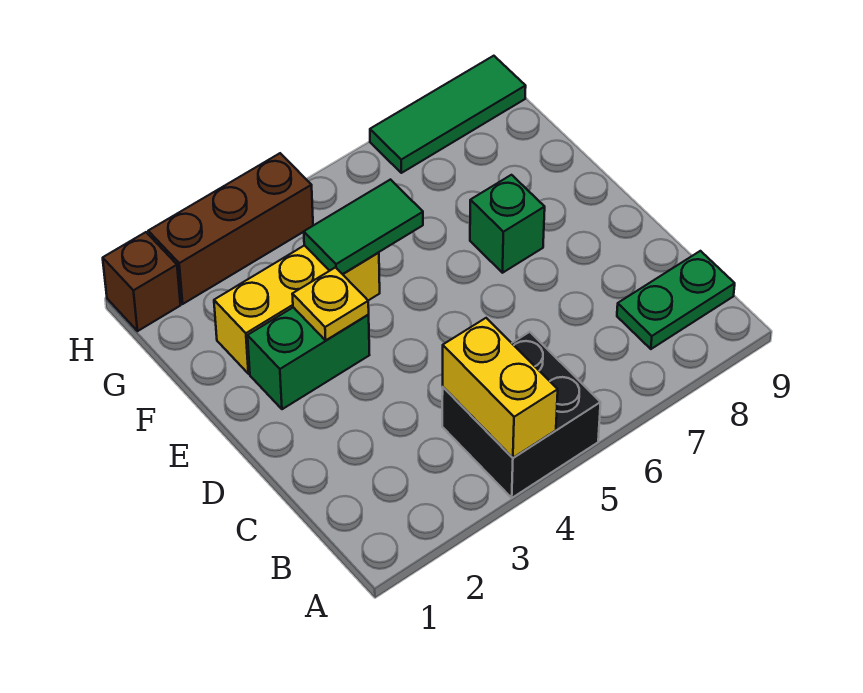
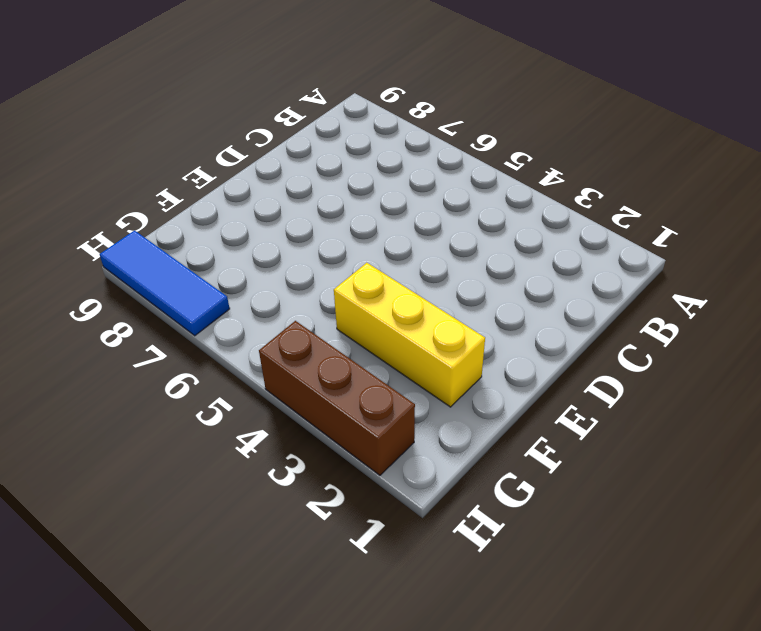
blue tile H7:H9 level 1 -> green tile H7:H9 level 1
none -> black brick A4:B5 level 1
none -> green plate B8:B9 level 1

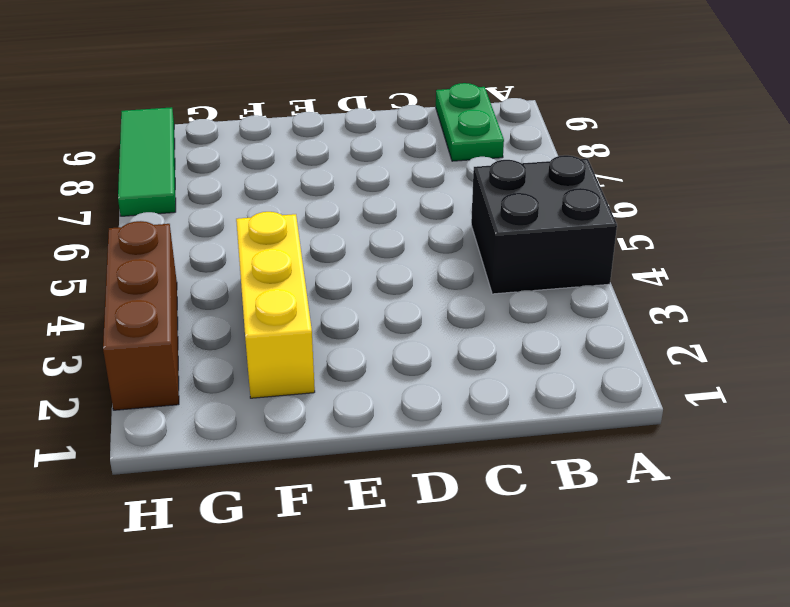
none -> green brick E2:E3 level 1
none -> green brick E7 level 1

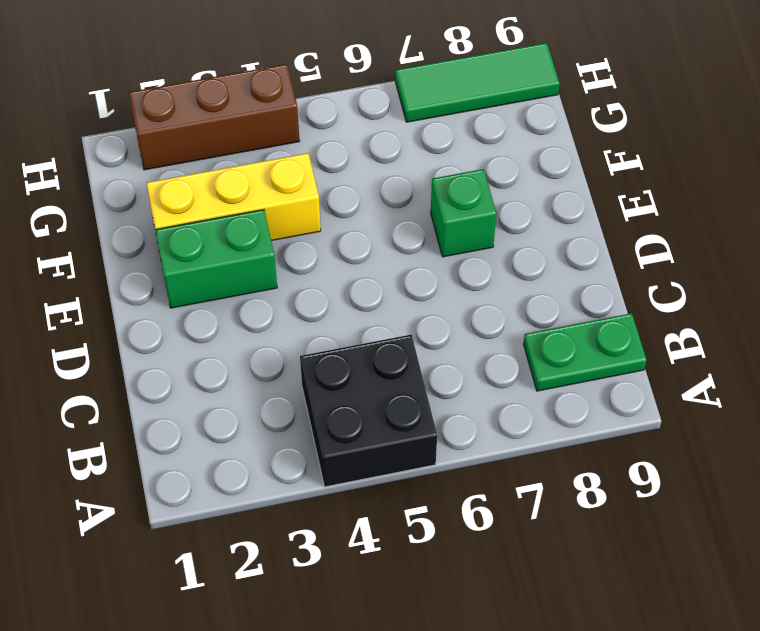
none -> brown brick H1 level 1
none -> yellow brick A4:B4 level 2

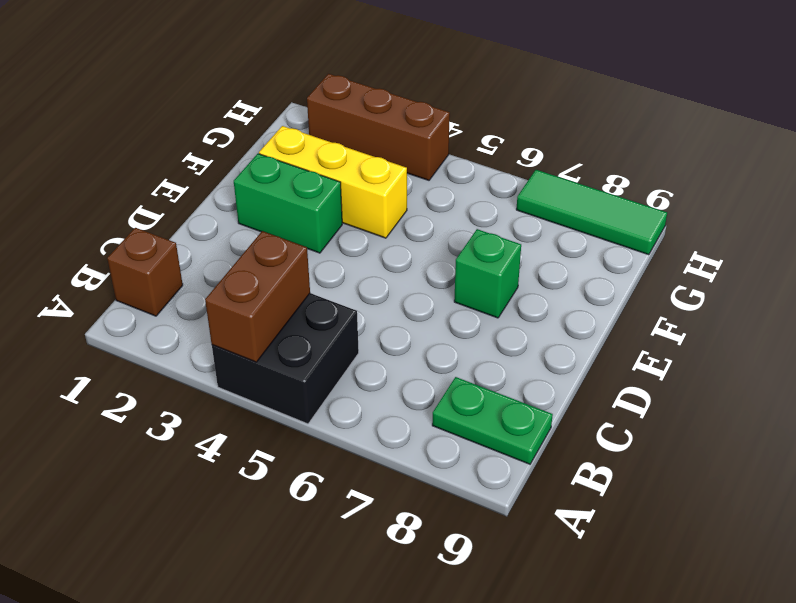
brown brick A4:B4 level 2 -> yellow brick A4:B4 level 2
brown brick B1 level 1 -> brown brick H1 level 1
none -> yellow plate E3 level 2
none -> green tile F4:F5 level 2

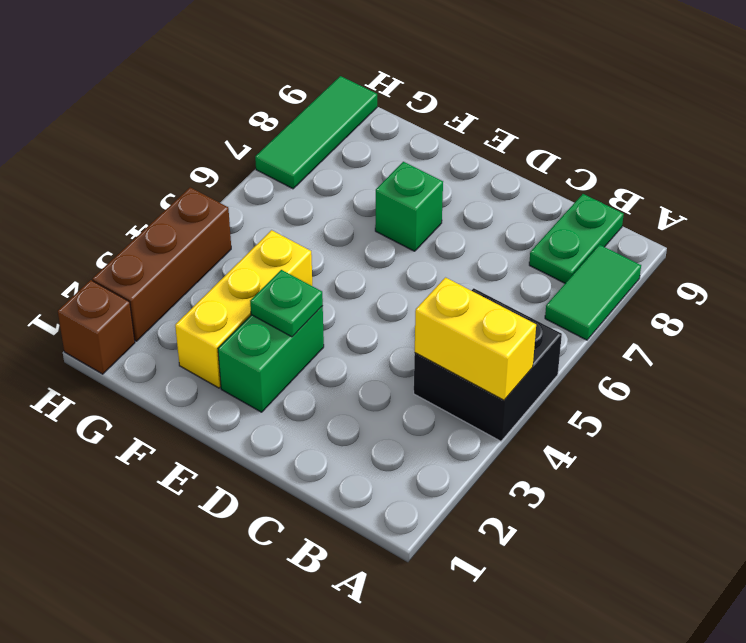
green tile A7:A8 level 1 -> green tile F4:F5 level 2
green plate E3 level 2 -> yellow plate E3 level 2

